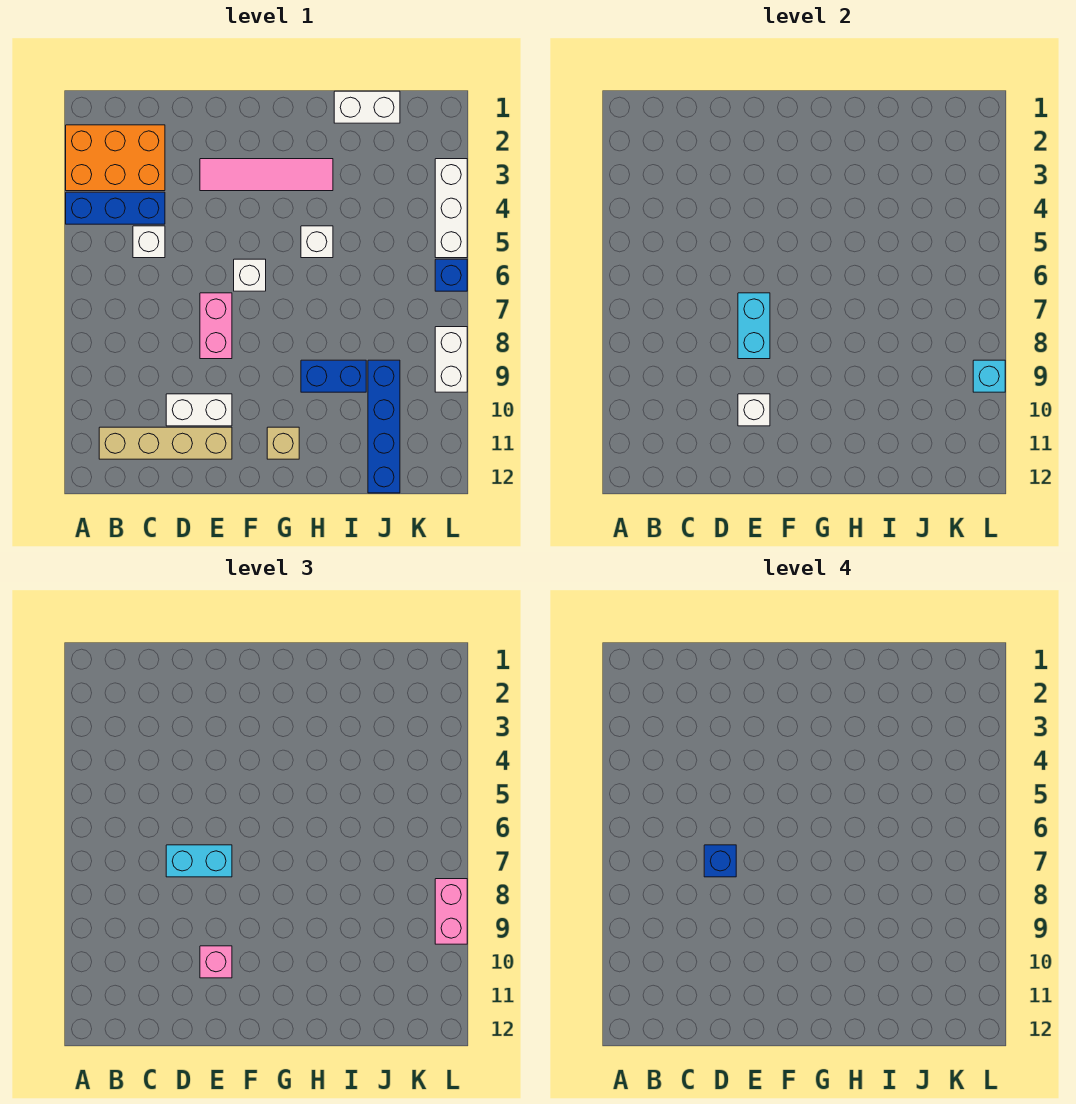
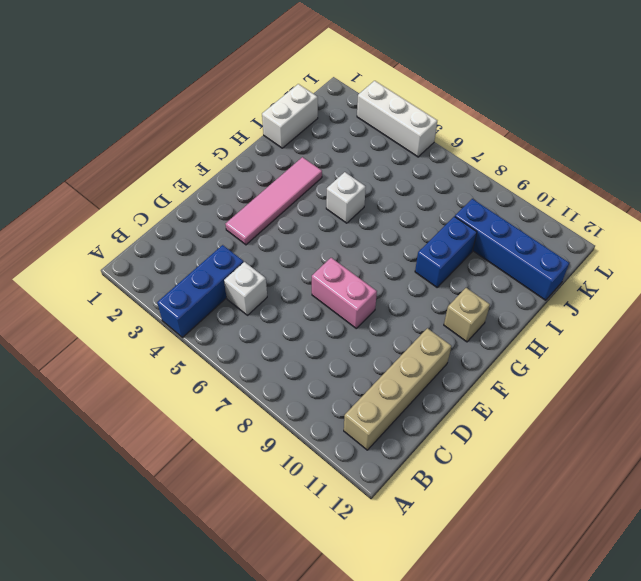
none -> orange brick A2:C3 level 1
none -> white brick D10:E10 level 1
none -> white brick F6 level 1

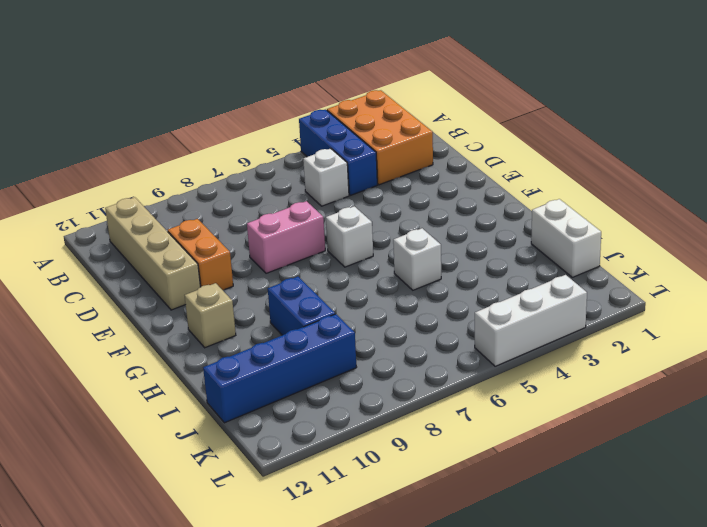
orange brick D10:E10 level 1 -> white brick D10:E10 level 1
none -> pink tile E3:H3 level 1
none -> blue brick L6 level 1
none -> white brick L8:L9 level 1

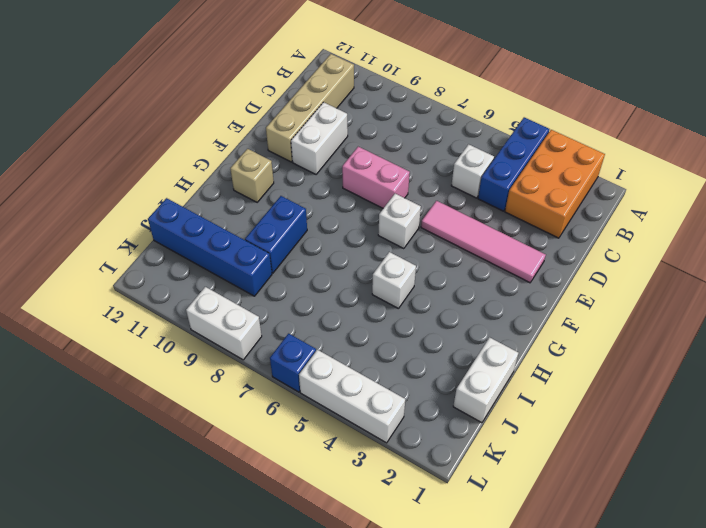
pink tile E2:E5 level 1 -> pink tile E3:H3 level 1
none -> cyan brick E7:E8 level 2
none -> white brick E10 level 2
none -> cyan brick L9 level 2

